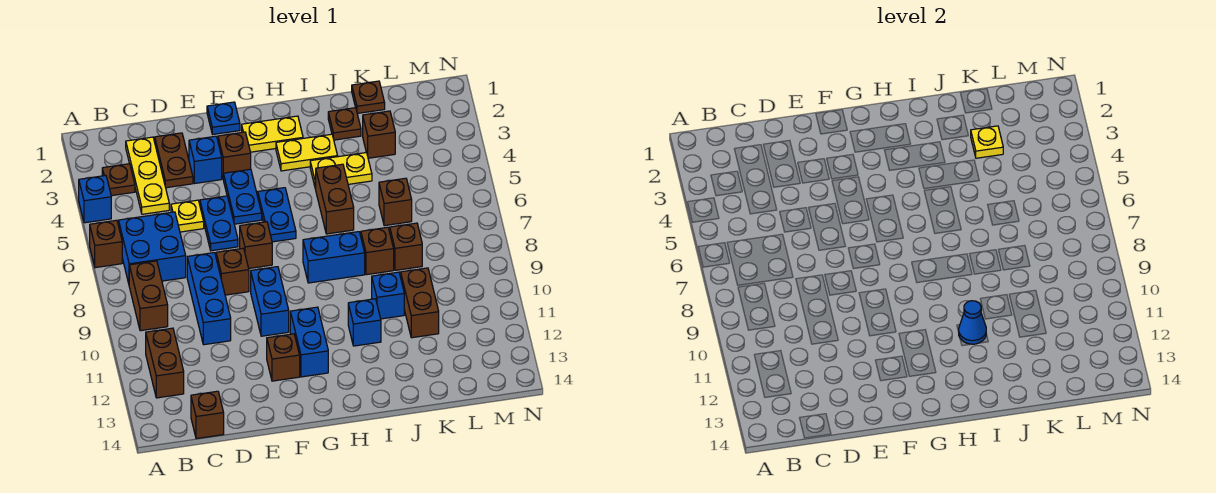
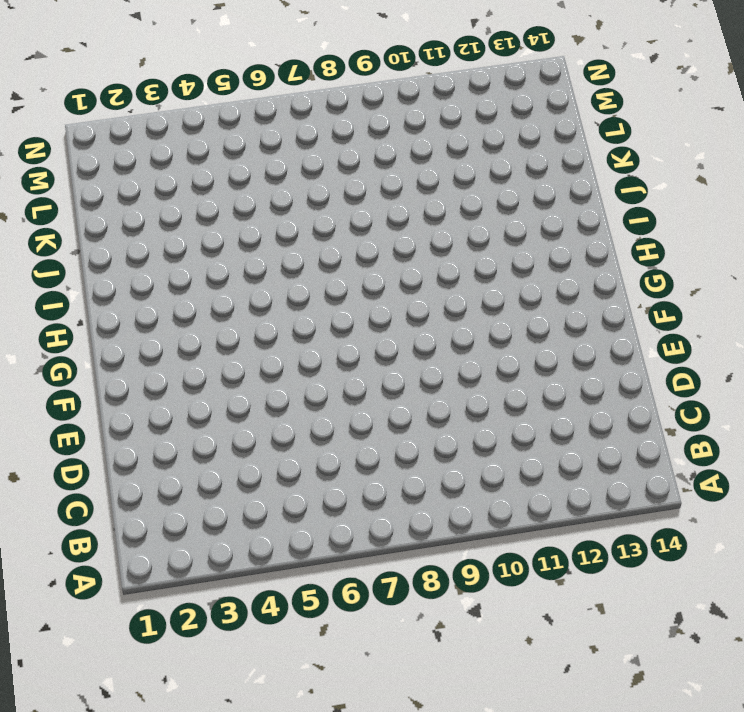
none -> blue brick A4 level 1
none -> brown brick A6 level 1
none -> brown plate B3 level 1
none -> blue brick B6:C7 level 1

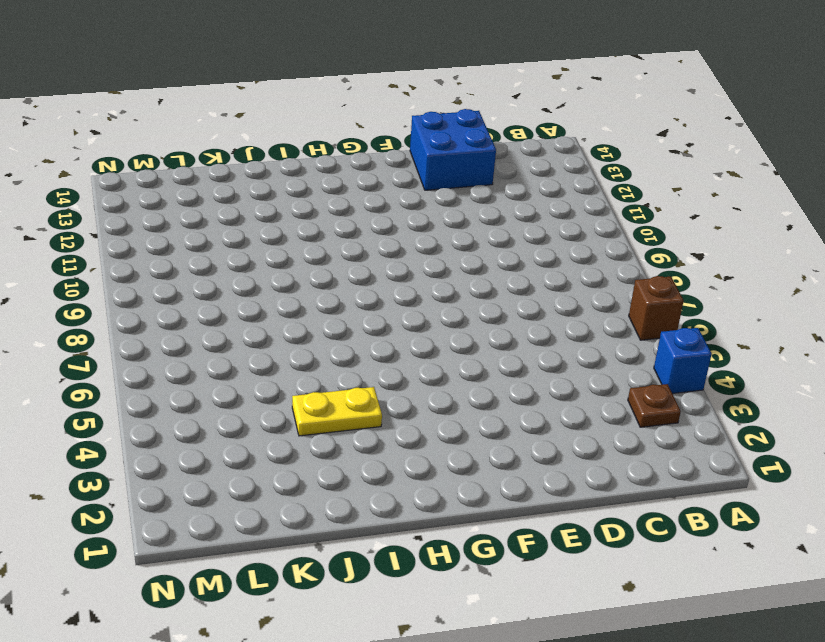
blue brick D13:E14 level 1 -> blue brick B6:C7 level 1
none -> brown brick B8:B9 level 1
none -> brown brick B11:B12 level 1
none -> yellow plate C2:C4 level 1
none -> brown brick C14 level 1

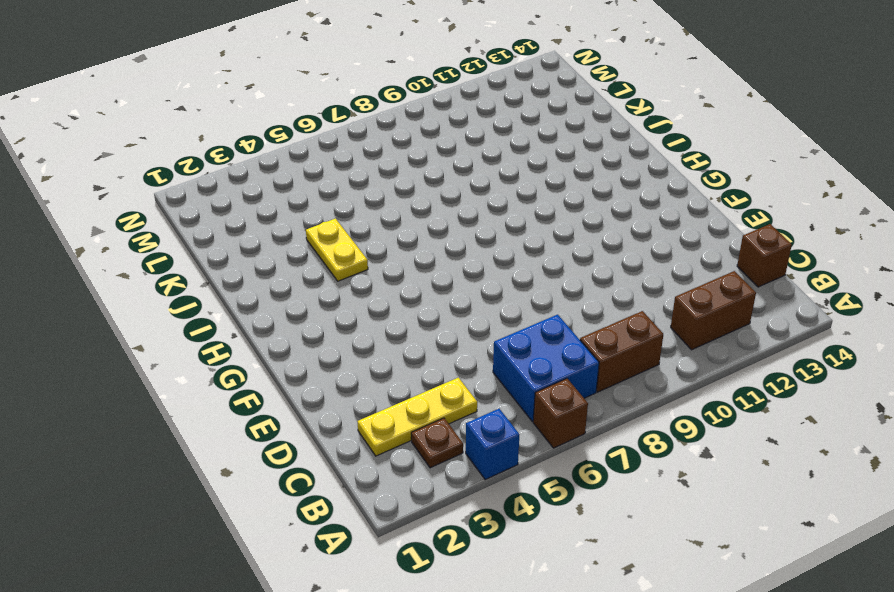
none -> brown plate D2:D3 level 1
none -> yellow plate D5 level 1
none -> blue brick D8:D10 level 1
none -> blue brick E3 level 1

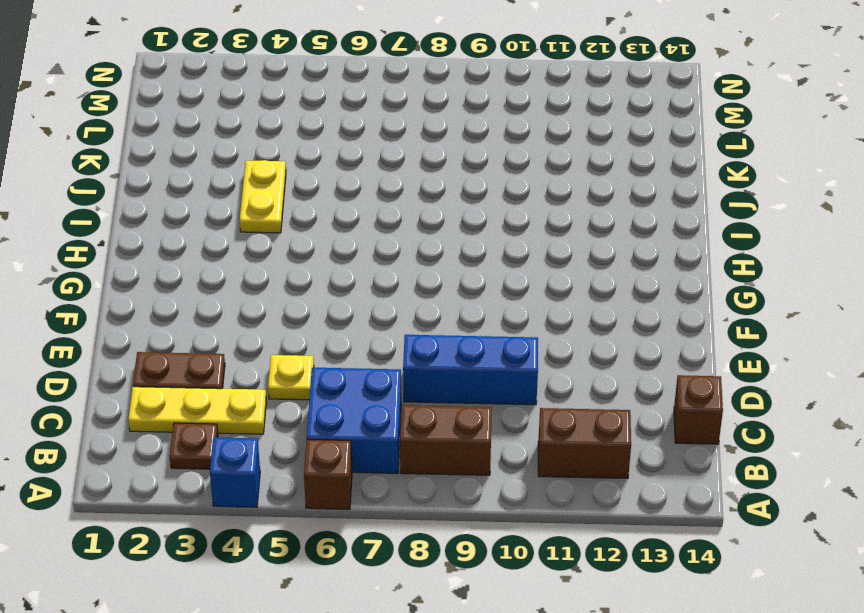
none -> blue brick E3 level 1
none -> blue plate E5:E6 level 1
none -> brown brick E8 level 1
none -> blue plate F1 level 1

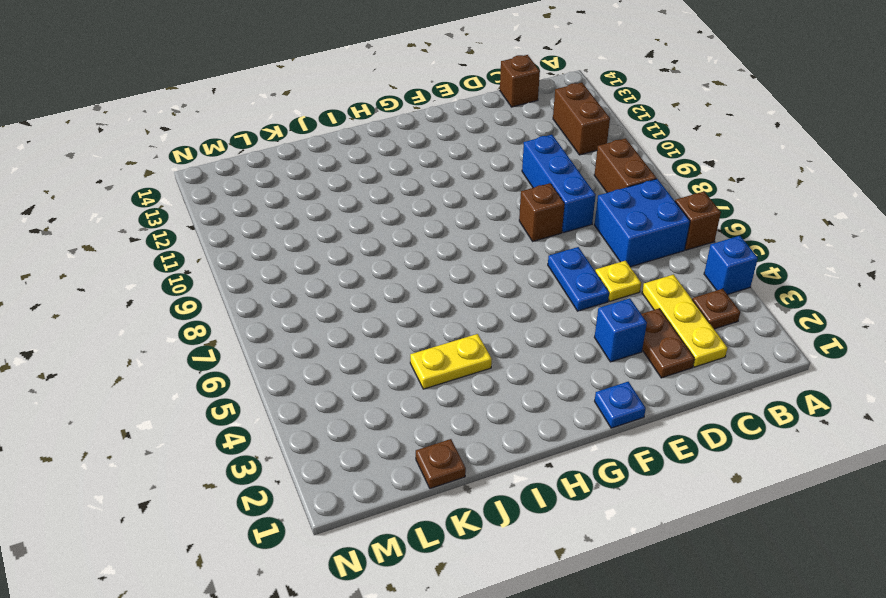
none -> brown brick F3 level 1
none -> blue plate F4:F5 level 1
none -> brown brick F7 level 1
none -> blue brick F9:F10 level 1

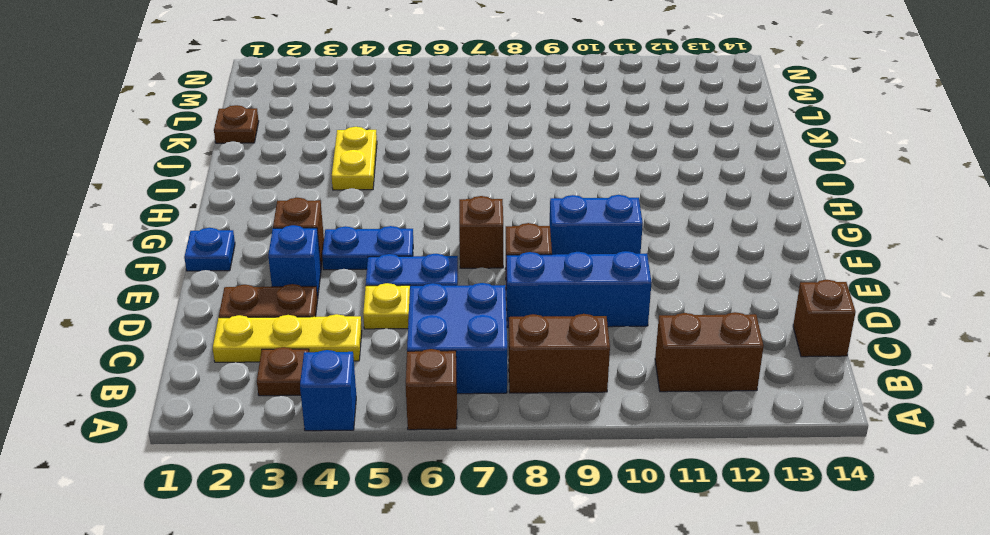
none -> brown brick F12 level 1
none -> yellow plate G2:H2 level 1
none -> blue plate G5:G6 level 1
none -> blue brick G11:G12 level 1

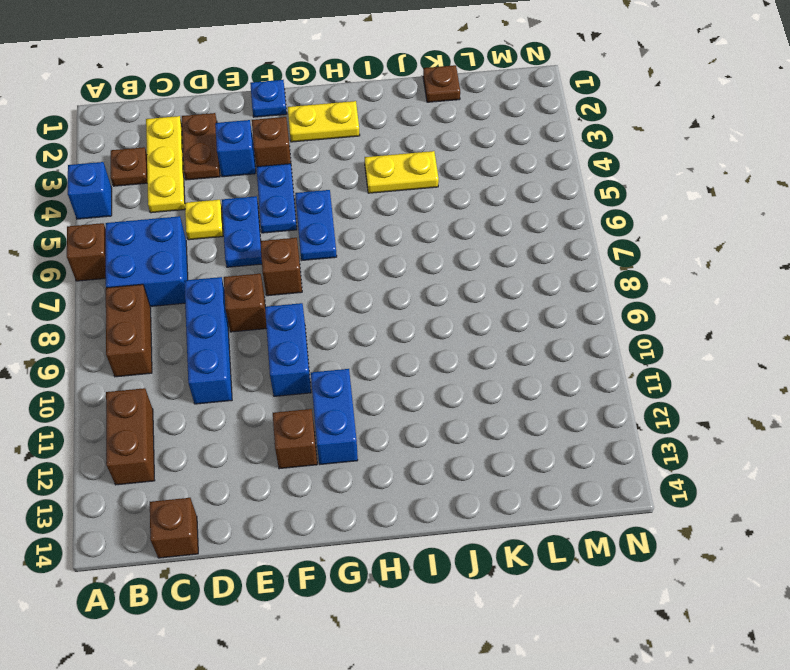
none -> yellow plate H3:I3 level 1
none -> blue brick H8:I8 level 1
none -> brown brick I5:I6 level 1
none -> blue brick I11 level 1

